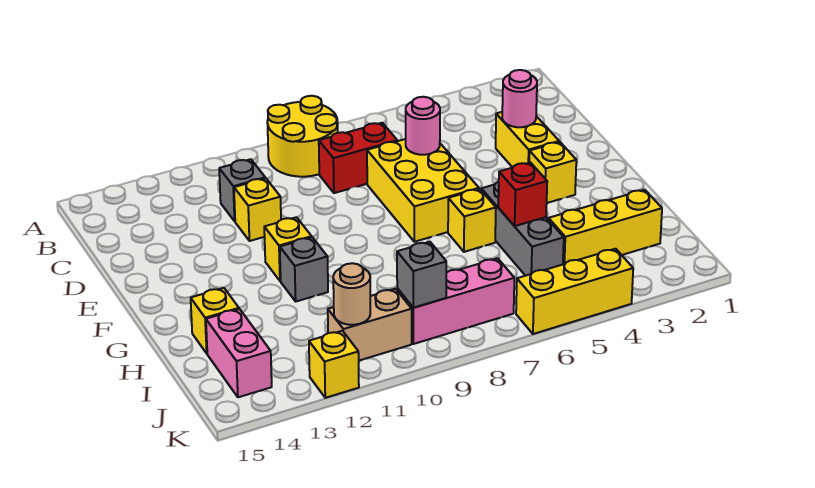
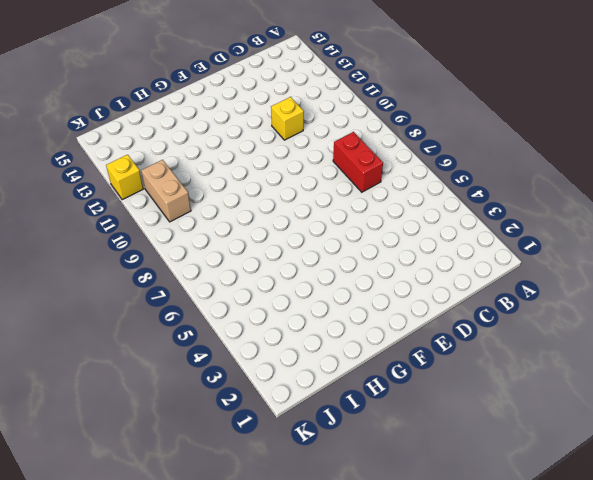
none -> yellow round brick A8:B9 level 1
none -> grey brick C11 level 1
none -> yellow brick D3:E3 level 1

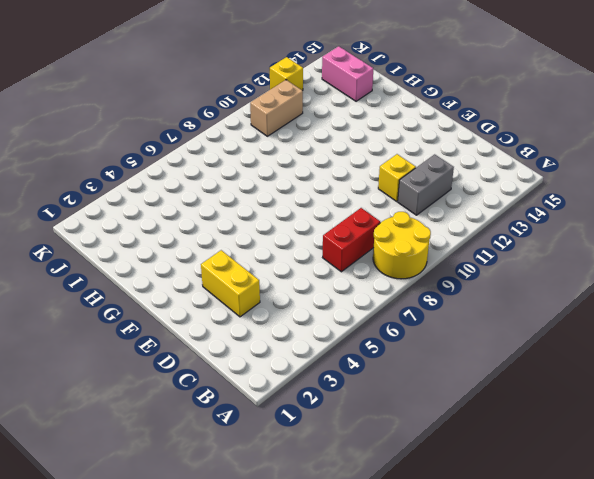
grey brick C11:C12 level 1 -> grey brick C11 level 1
none -> yellow brick D6:F7 level 1
none -> yellow brick F3 level 1
none -> yellow brick F11 level 1

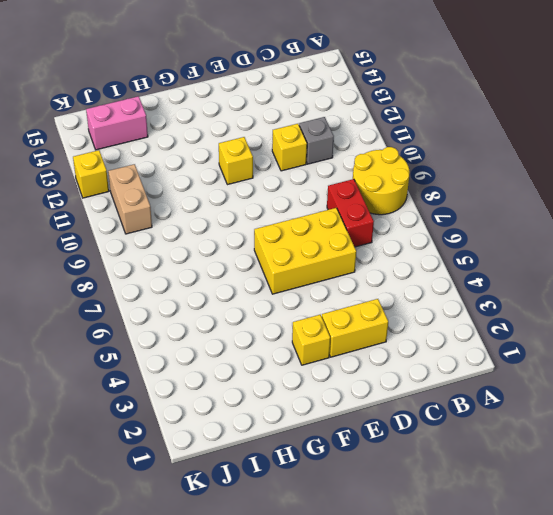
none -> grey brick G5:I5 level 1
none -> yellow brick G6 level 1
none -> grey brick G11 level 1

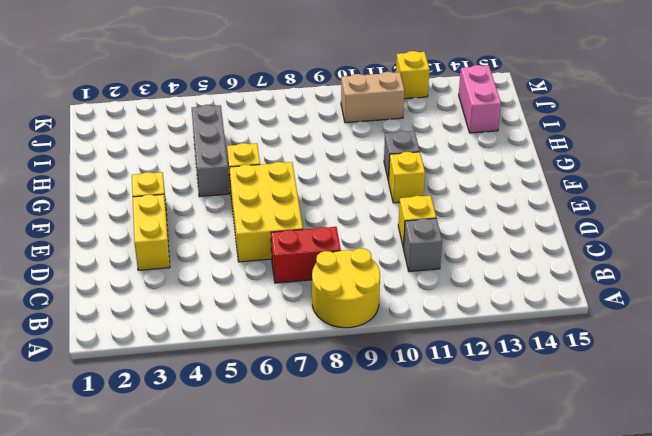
none -> yellow brick H14 level 1
none -> yellow brick I2:I4 level 1
none -> pink brick J7:J9 level 1

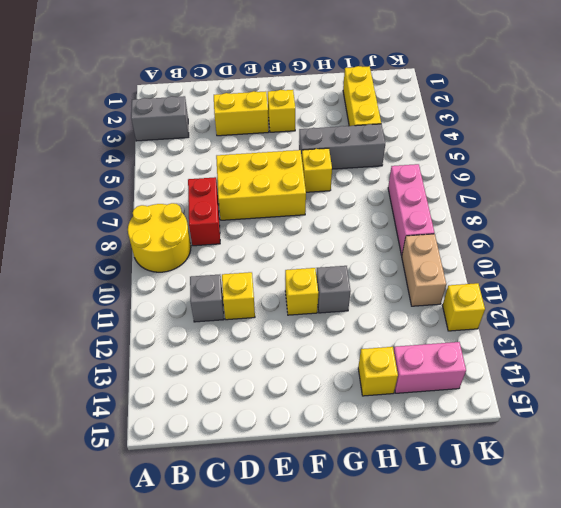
grey brick A3:B3 level 1 -> none
none -> yellow brick K4:K6 level 1
none -> pink round brick D3 level 2
none -> pink round brick D6 level 2

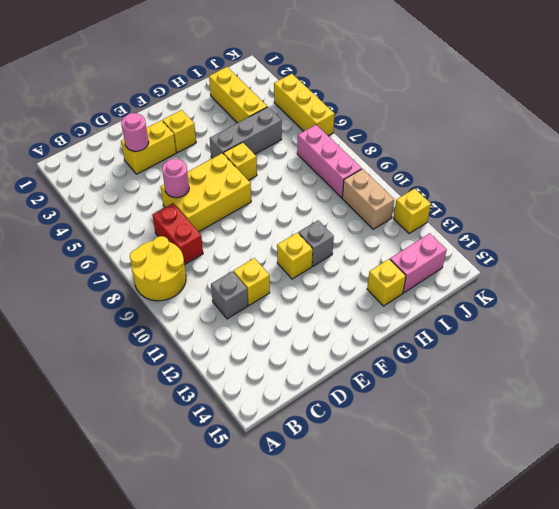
none -> red brick H5 level 2
none -> grey brick J9 level 2
none -> tan round brick J11 level 2

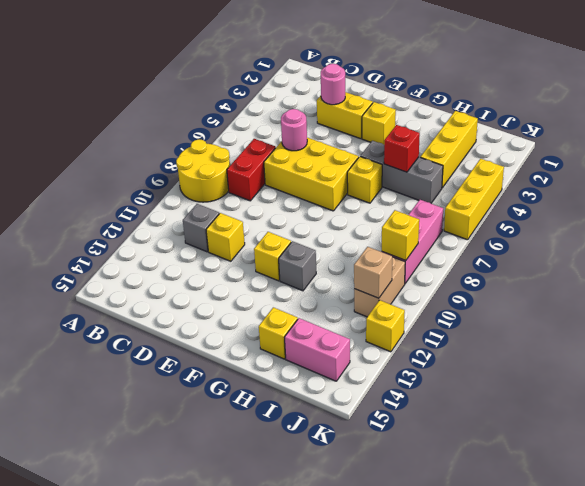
yellow brick J9 level 2 -> grey brick J9 level 2
tan brick J11 level 2 -> tan round brick J11 level 2

